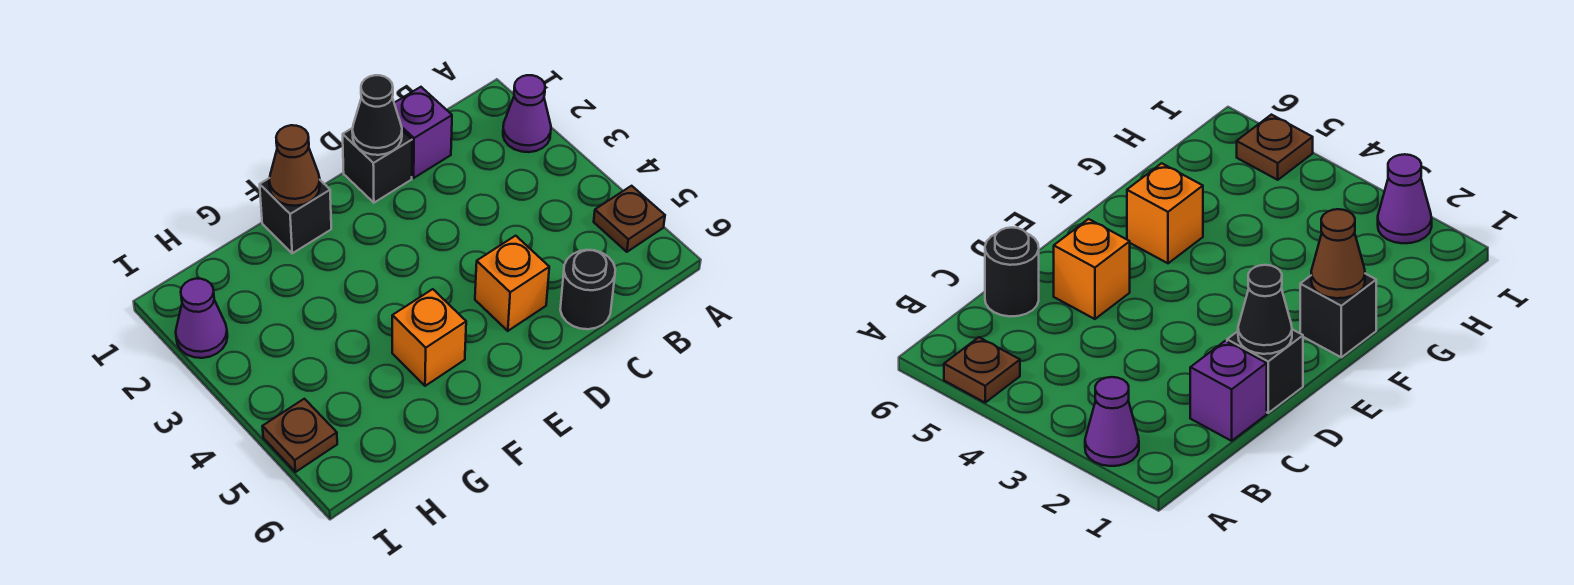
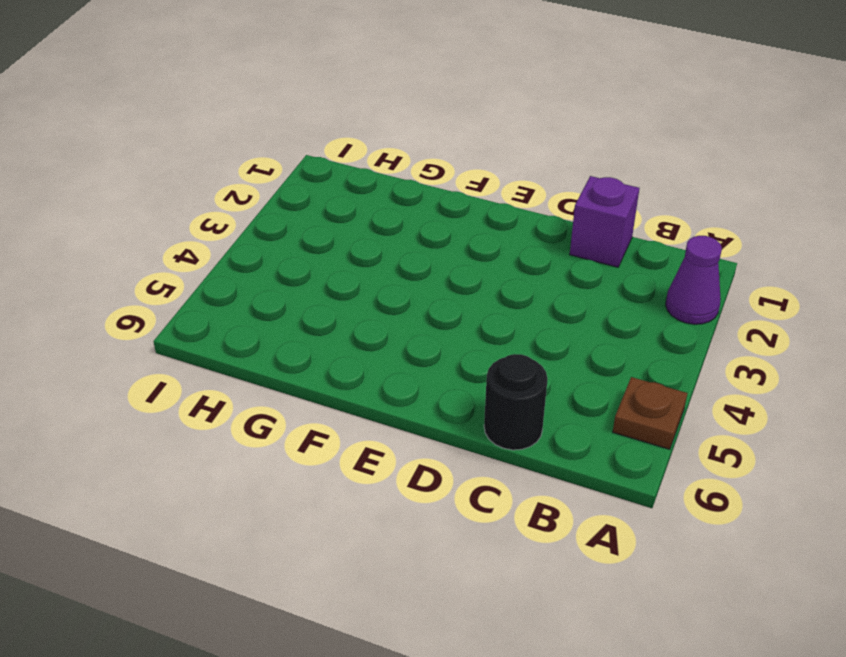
none -> black brick D1 level 1
none -> orange brick D5 level 1
none -> black brick F1 level 1

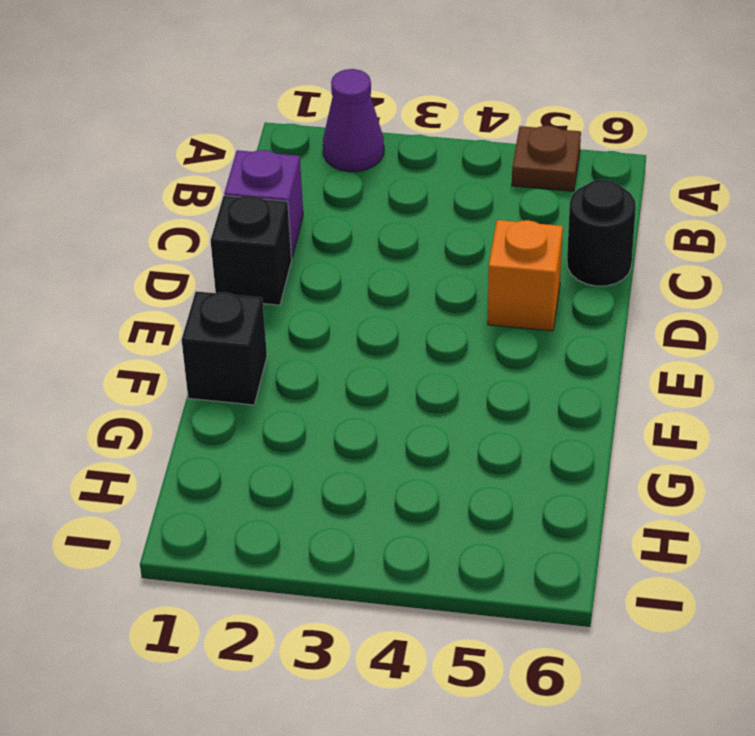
none -> orange brick F5 level 1
none -> purple cone I2 level 1
none -> brown plate I5 level 1

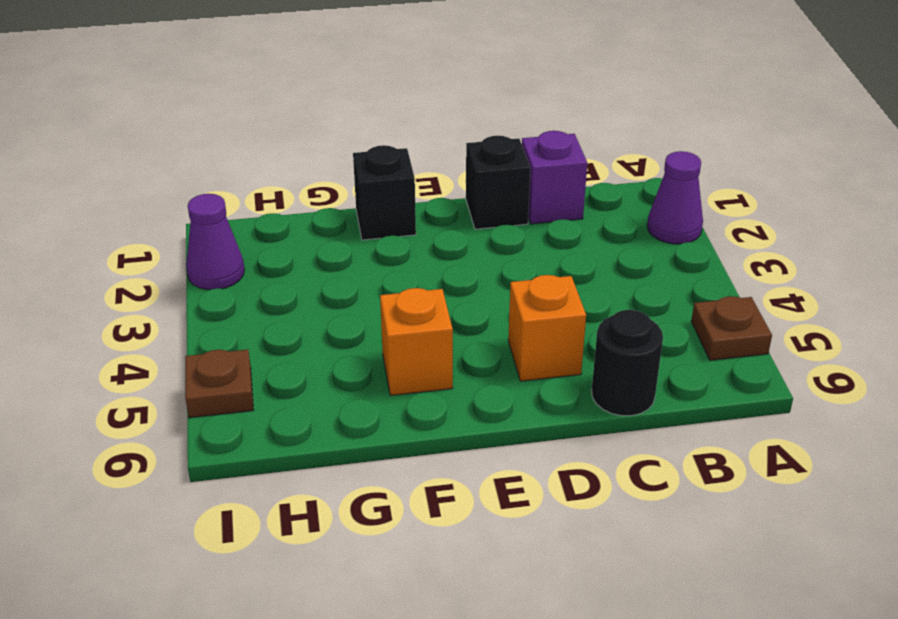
none -> black cone D1 level 2
none -> brown cone F1 level 2

